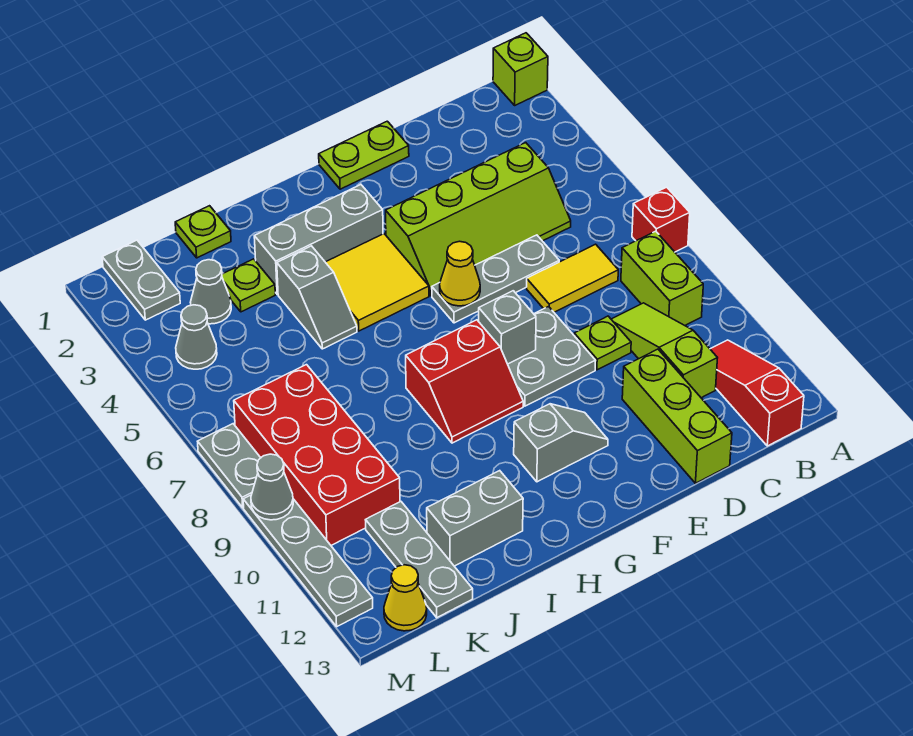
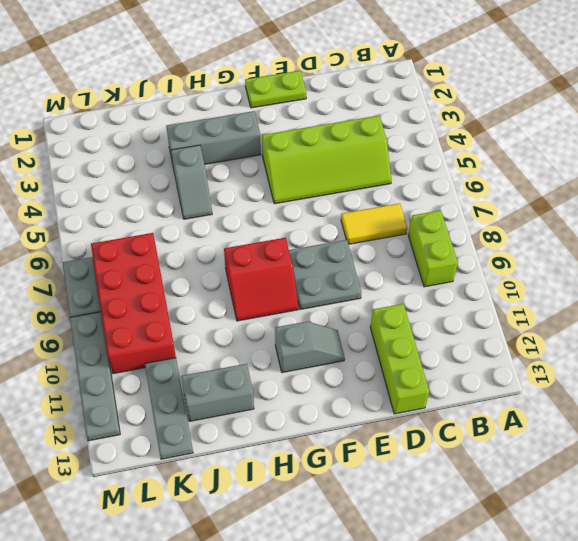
none -> lime brick A1 level 1
none -> red brick A7 level 1
none -> red slope B11:B13 level 1 top 13
none -> lime slope C9:C11 level 1 top 11

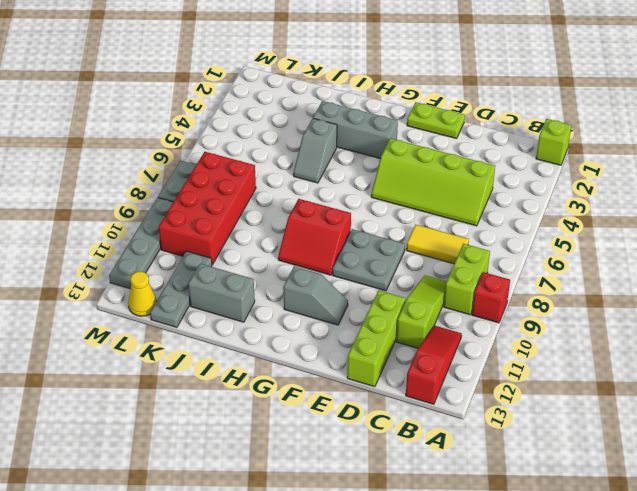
red brick A9 level 1 -> red brick A7 level 1
none -> grey plate D6:F6 level 1
none -> lime plate D9 level 1
none -> yellow tile G4:H5 level 1
none -> lime plate J1 level 1

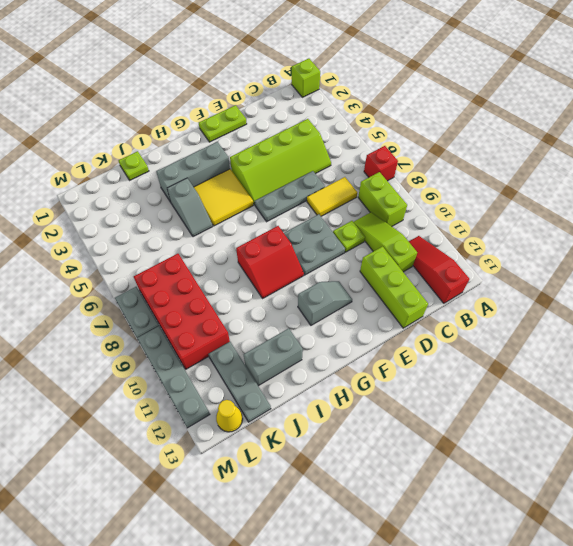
none -> lime plate J3 level 1
none -> grey cone K3 level 1
none -> grey plate L1:L2 level 1
none -> grey cone L4 level 1

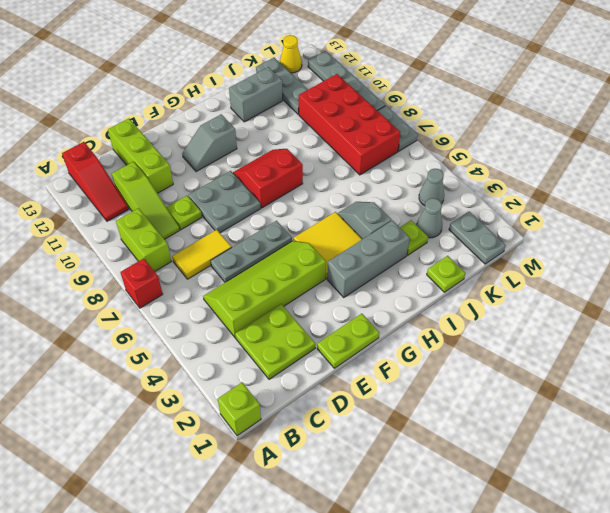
lime plate C2:D3 level 1 -> none
none -> yellow cone F6 level 2
none -> grey brick F8 level 2
none -> grey cone M9 level 2

